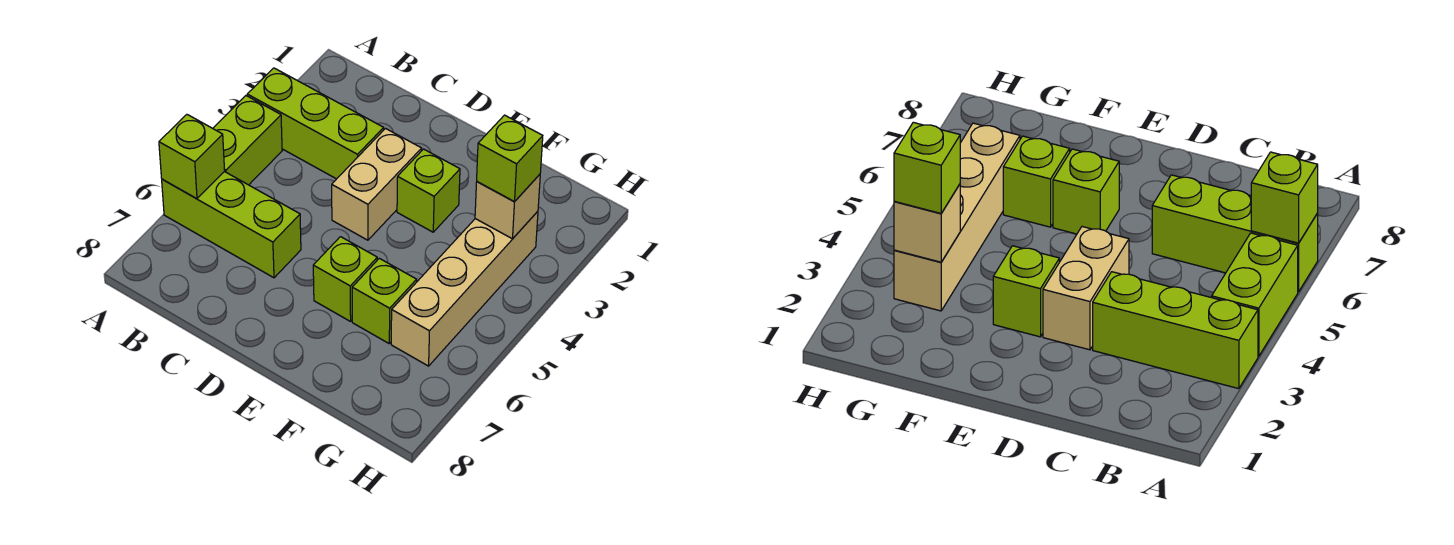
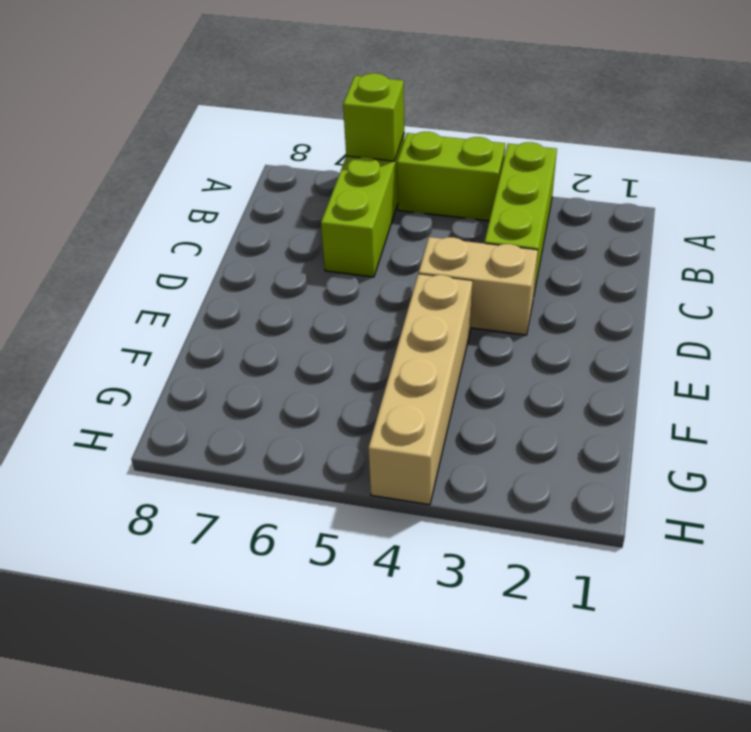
tan brick E4:H4 level 1 -> tan brick G3:G6 level 1
none -> lime brick E3 level 1
none -> lime brick E6 level 1

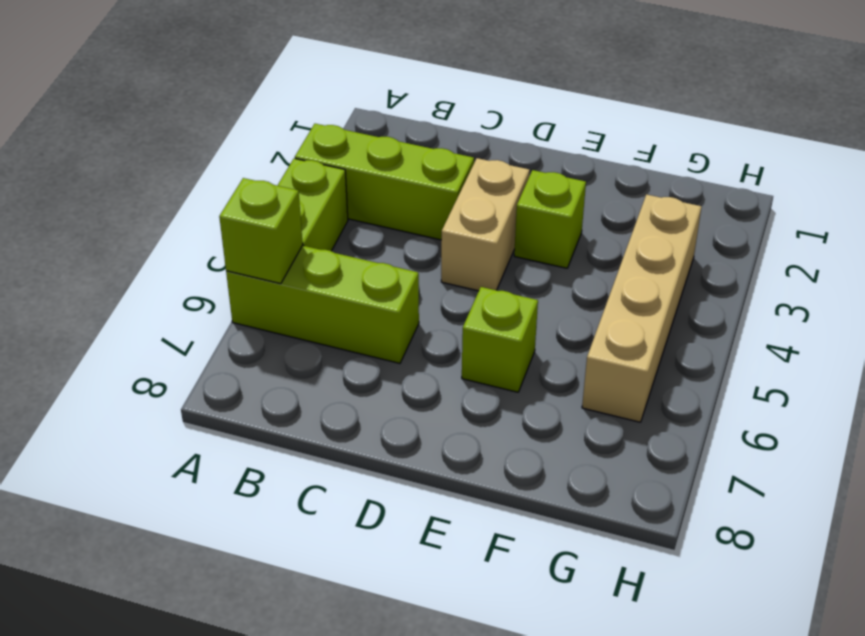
none -> lime brick F6 level 1
none -> tan brick G3 level 2

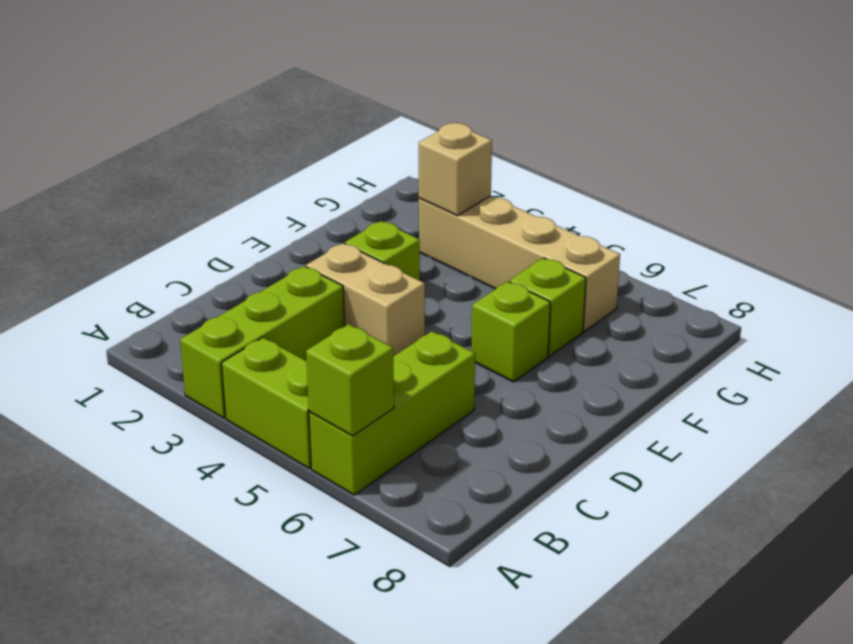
none -> lime brick G3 level 3

